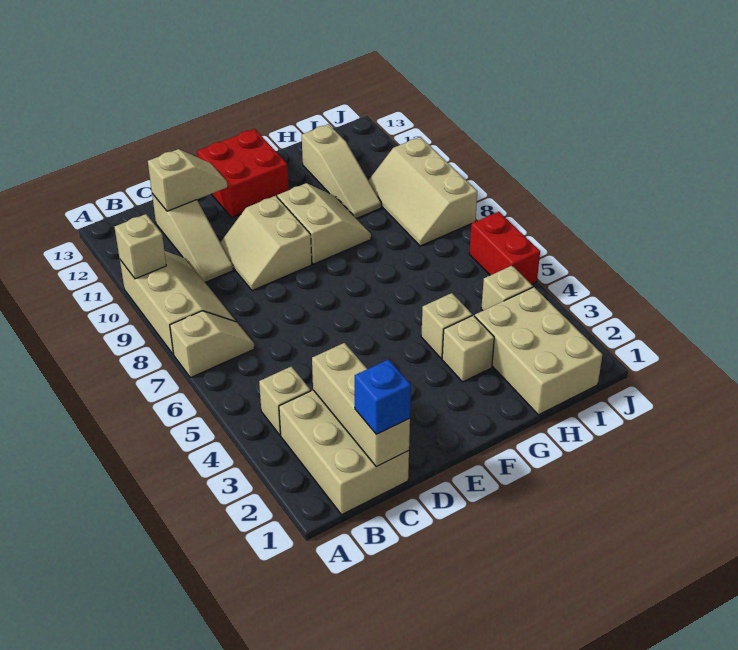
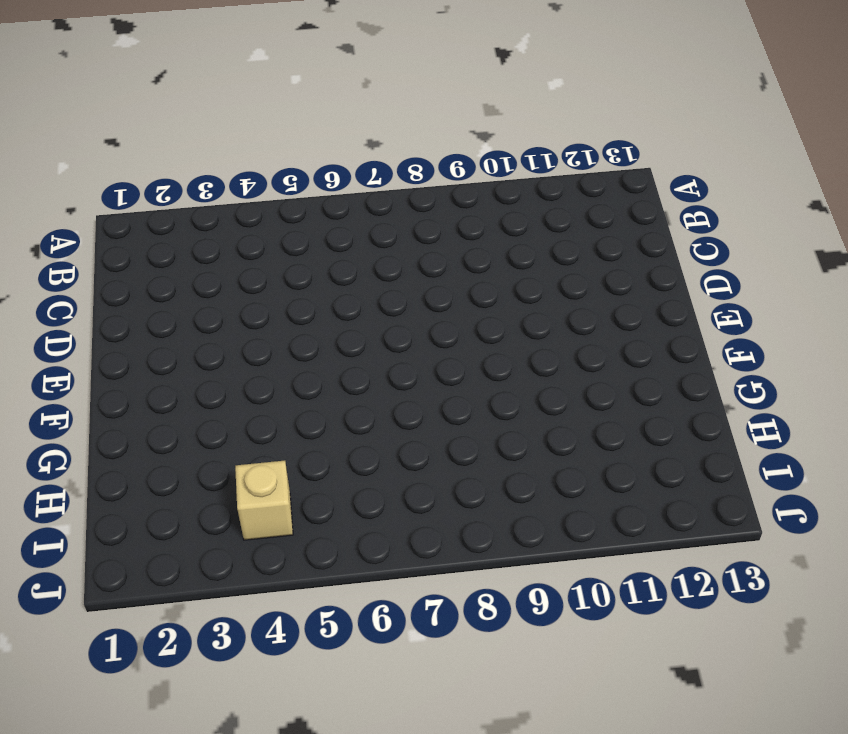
none -> tan slope A7:B7 level 1 top A
none -> tan slope A8:B10 level 1 top A
none -> tan brick B1:C3 level 1

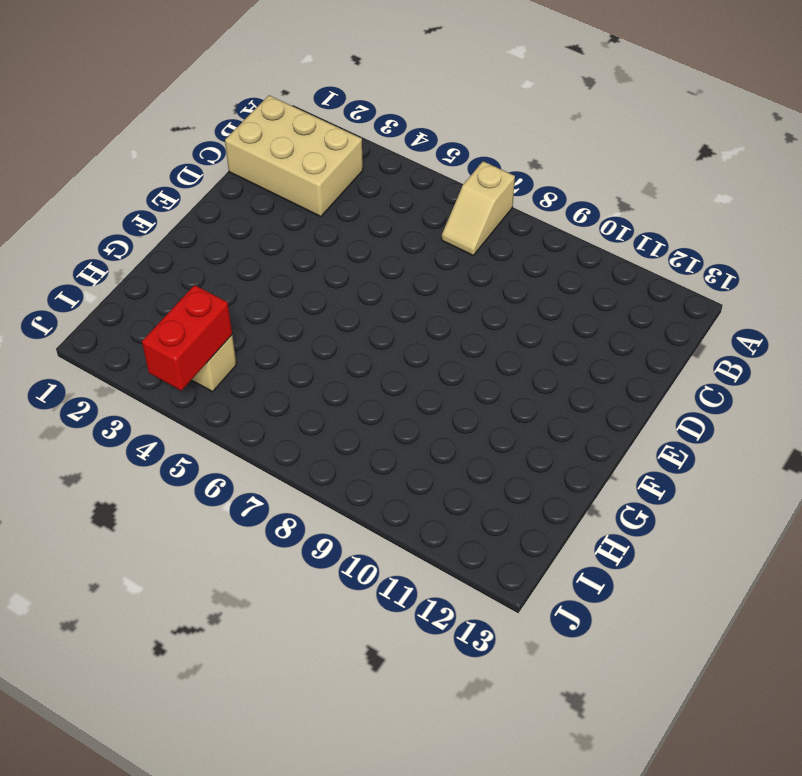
red brick I4:J4 level 2 -> red brick J5:J6 level 1
none -> tan slope A8:B10 level 1 top A
none -> tan brick B4 level 1
none -> tan slope C10:C12 level 1 top 12

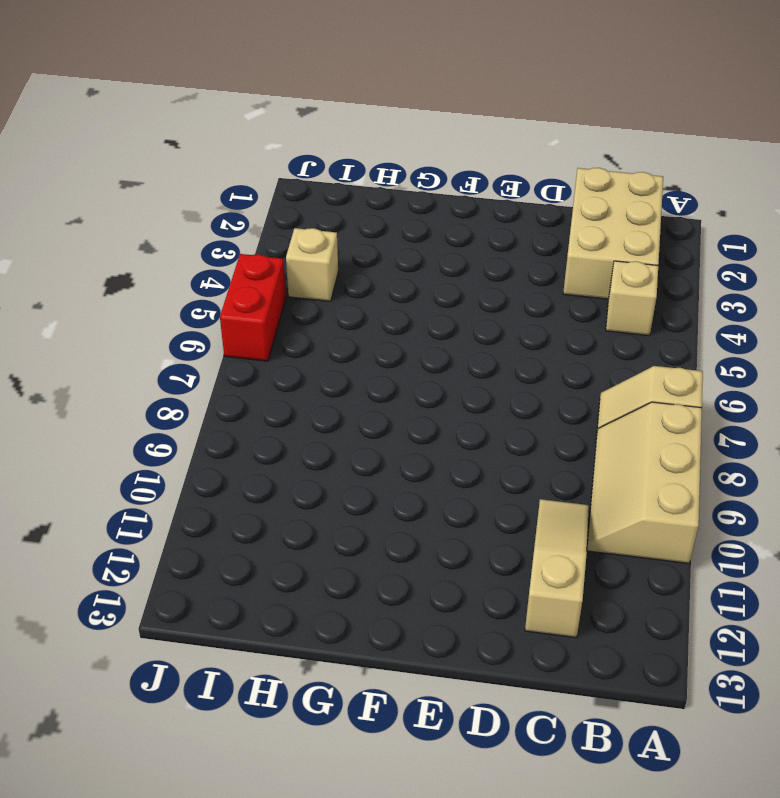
none -> tan slope D9:E10 level 1 top E
none -> red brick E12:F13 level 1
none -> tan slope F9:G10 level 1 top F

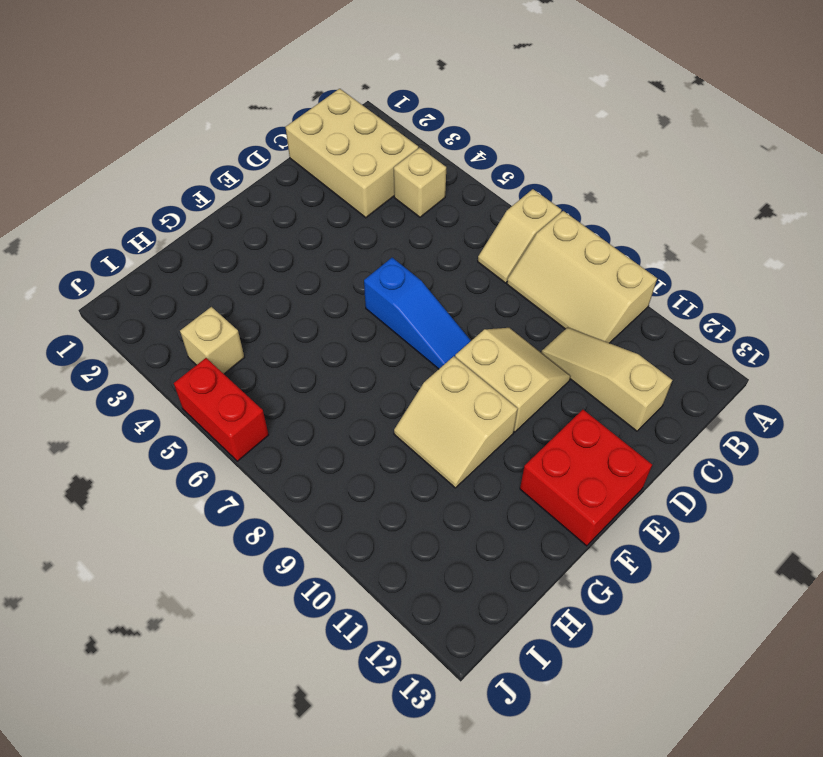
blue slope E6:E8 level 1 top 6 -> none
none -> tan brick G3 level 1
none -> tan brick G4 level 1
none -> tan brick H1:I3 level 1

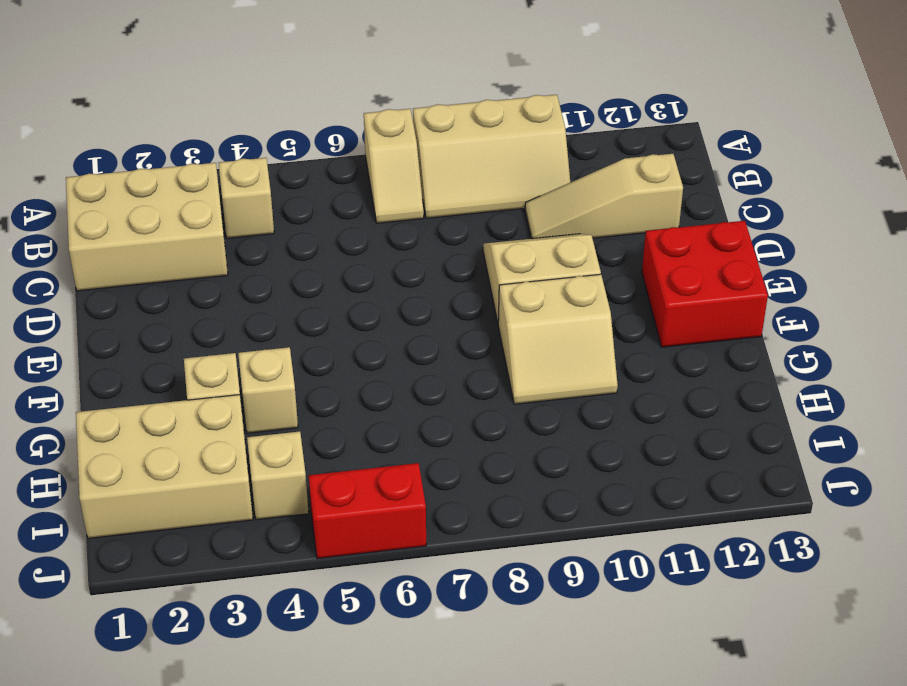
none -> tan slope H10:H12 level 1 top 12
none -> tan slope I8:J10 level 1 top J
none -> tan brick A10 level 2

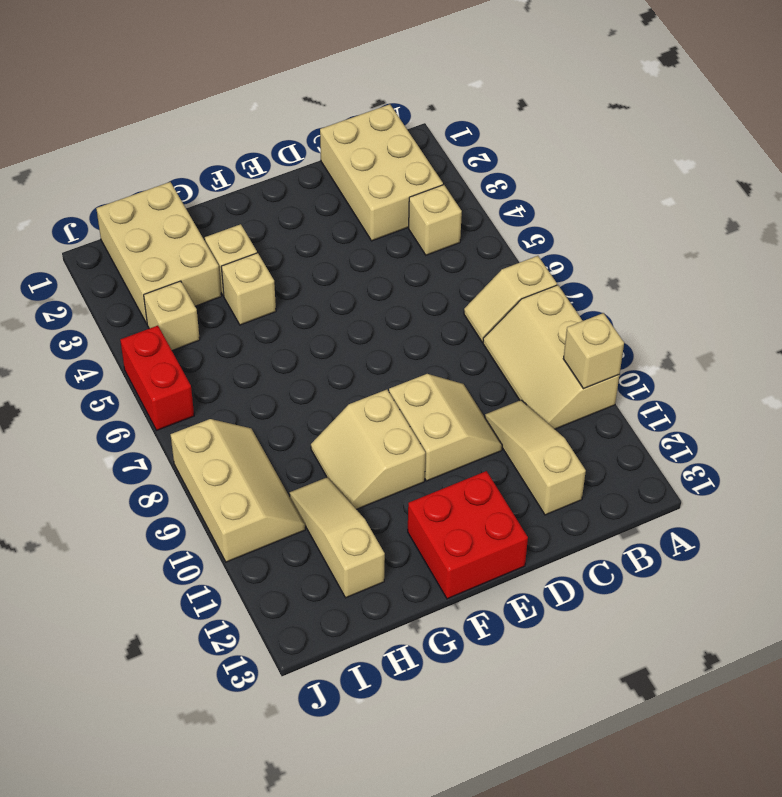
none -> tan brick C1:C3 level 2
none -> tan slope C12:D12 level 2 top C
none -> blue brick C1 level 3

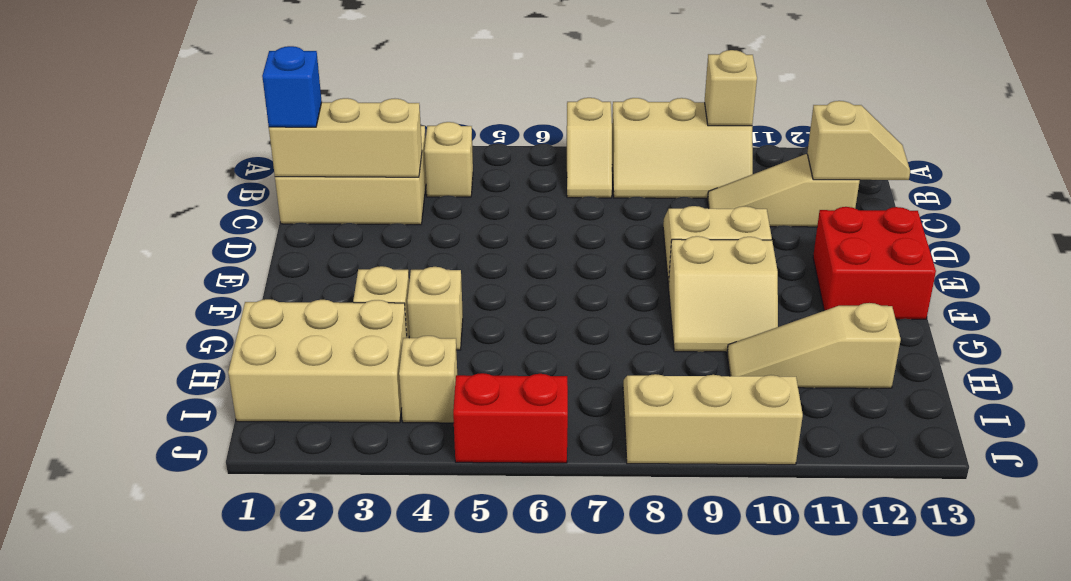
tan slope C12:C13 level 2 top 12 -> tan slope C12:D12 level 2 top C

